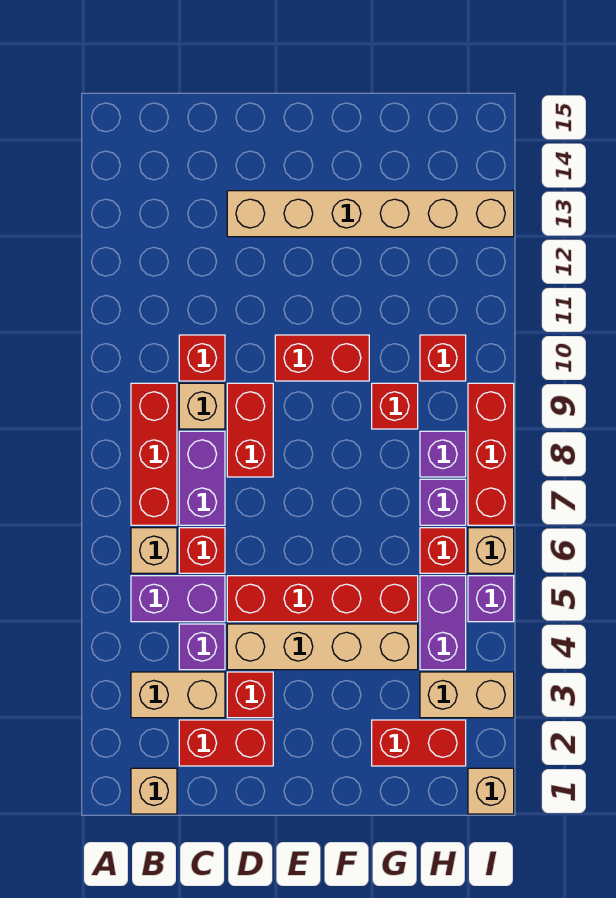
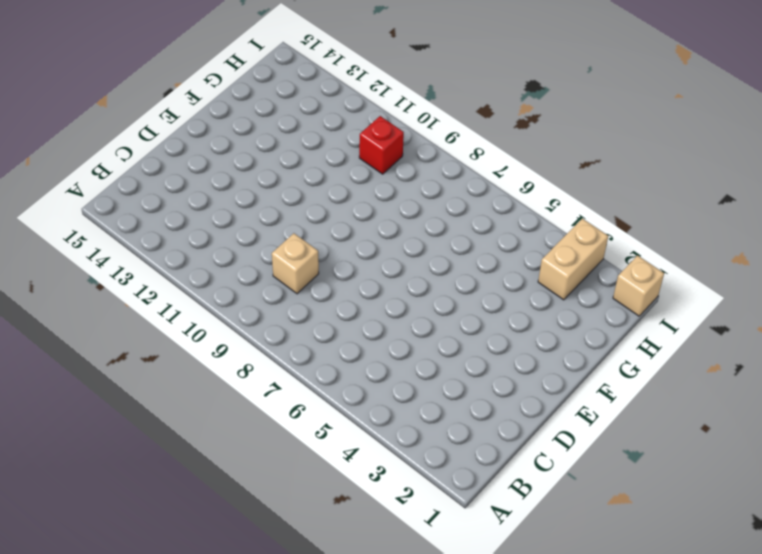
none -> tan brick B1 level 1
none -> tan brick B3:C3 level 1
none -> purple brick B5:C5 level 1

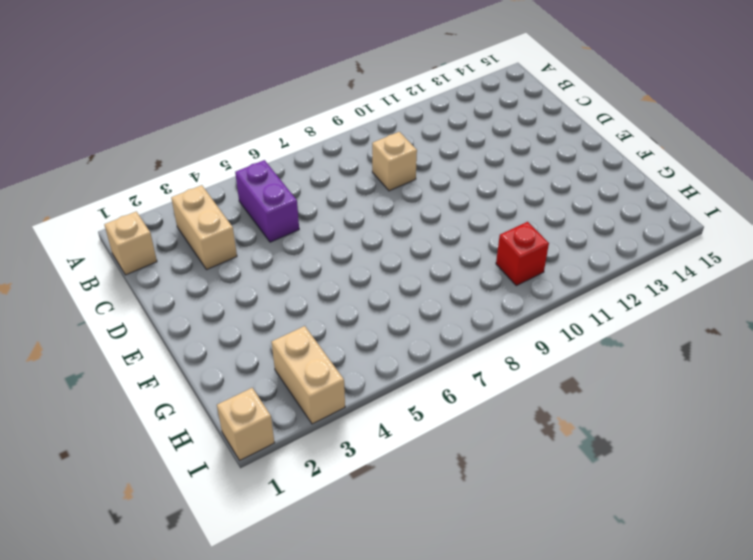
none -> tan brick B6 level 1
none -> red brick B7:B9 level 1
none -> red brick C2:D2 level 1

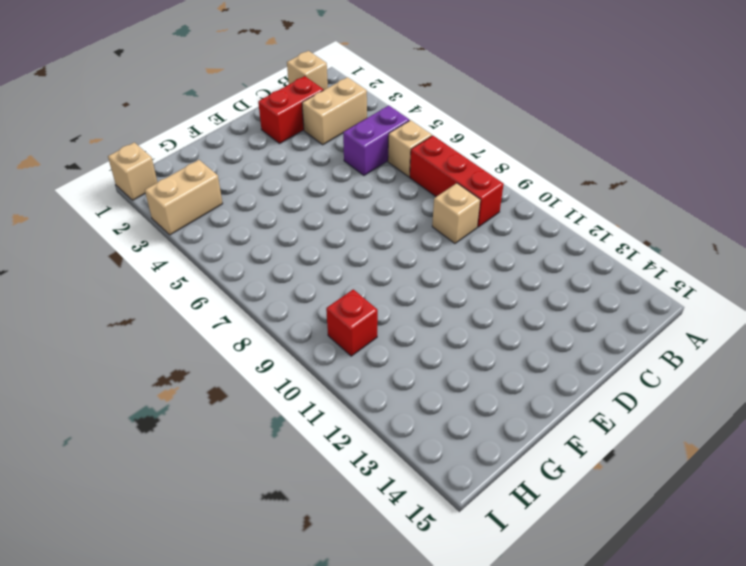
none -> purple brick C4 level 1
none -> red brick C6 level 1
none -> purple brick C7:C8 level 1

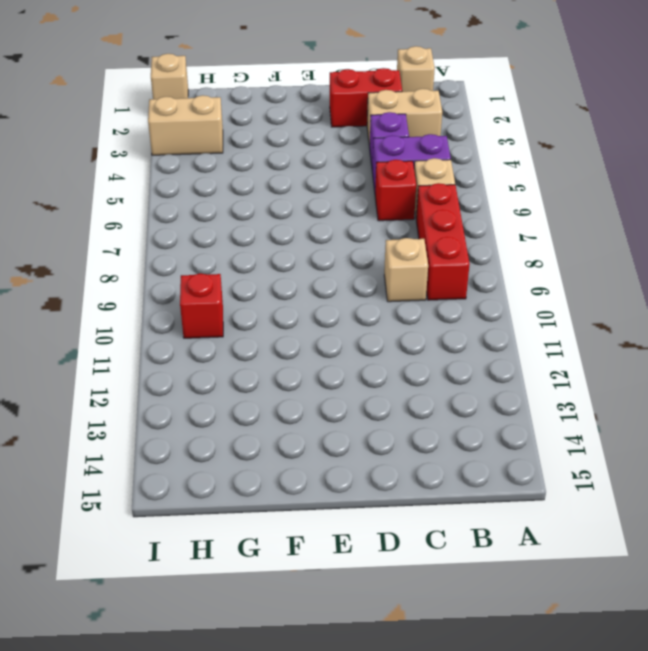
none -> purple brick C7:C8 level 1
none -> red brick C10 level 1
none -> red brick D3 level 1

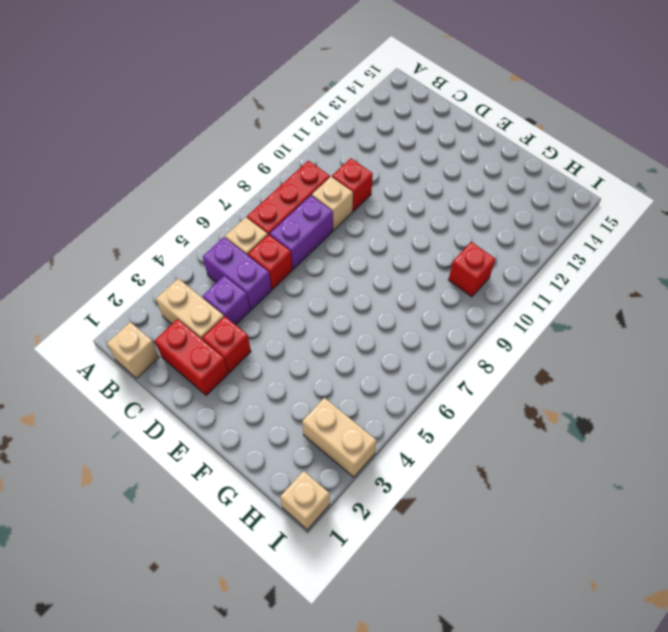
none -> tan brick D4:G4 level 1
none -> red brick D5:G5 level 1
none -> red brick D8:D9 level 1

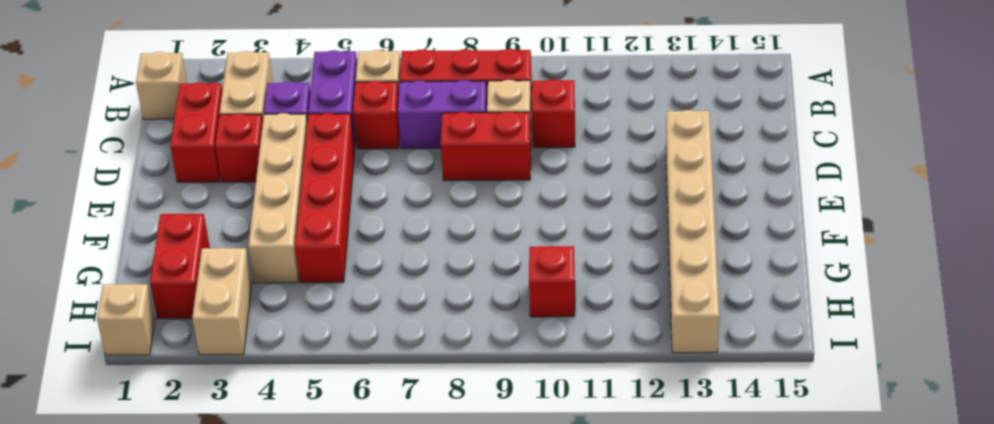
none -> red brick E10:F10 level 1
none -> red brick G9 level 1
none -> purple brick H4:H5 level 1

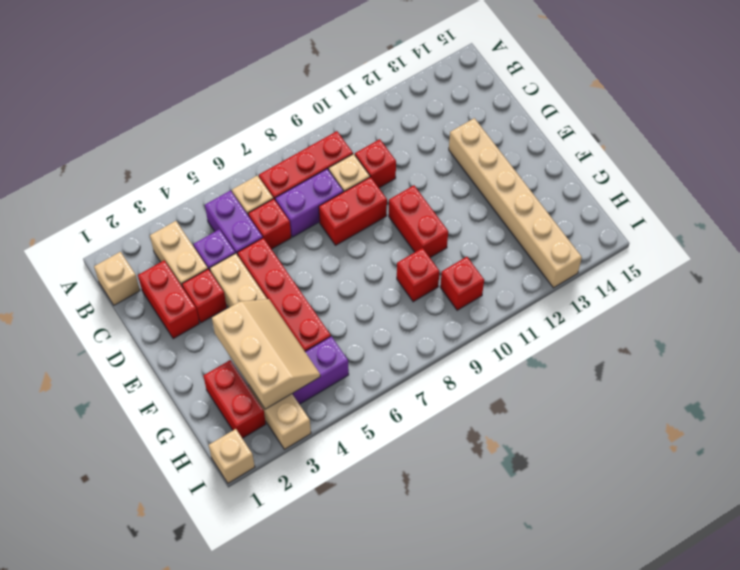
tan slope F3:H4 level 2 top 3 -> none
none -> red brick H6 level 1
none -> purple brick H7 level 1
none -> purple brick H8 level 1

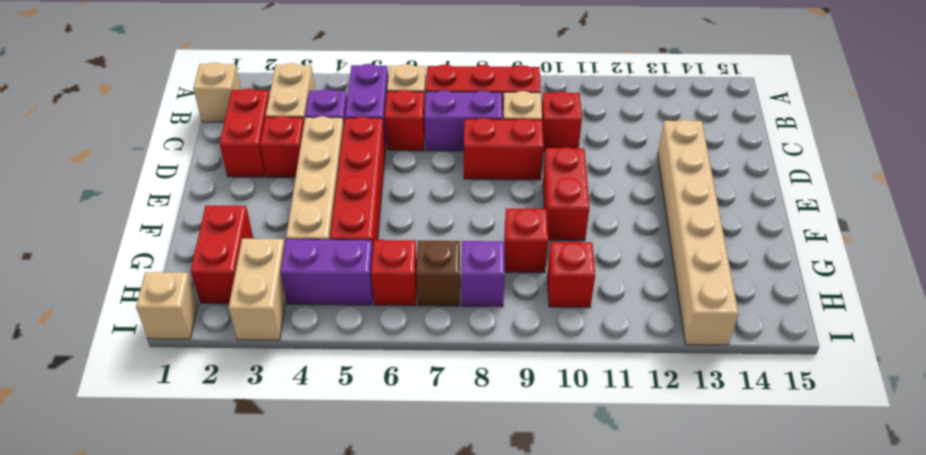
brown brick H7 level 1 -> purple brick H7 level 1
none -> purple brick I5 level 1
none -> tan brick I6 level 1
none -> red brick I7:I9 level 1

